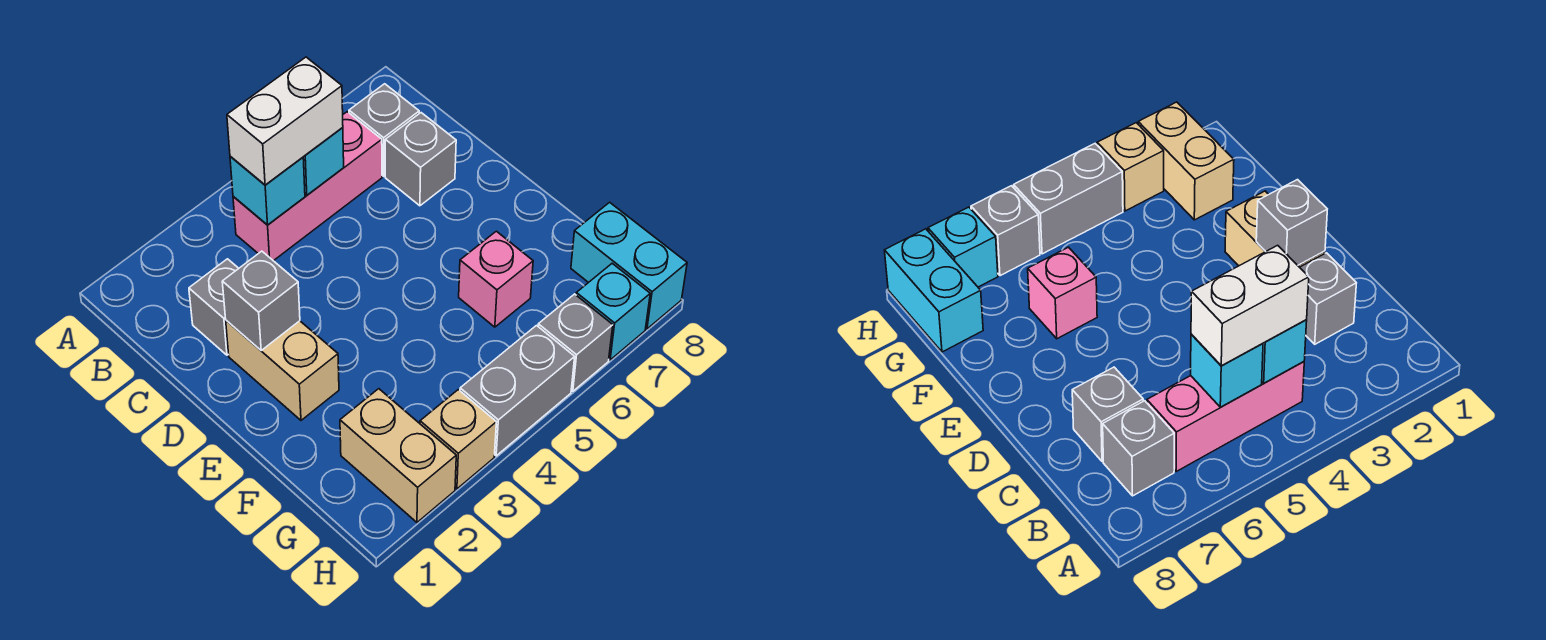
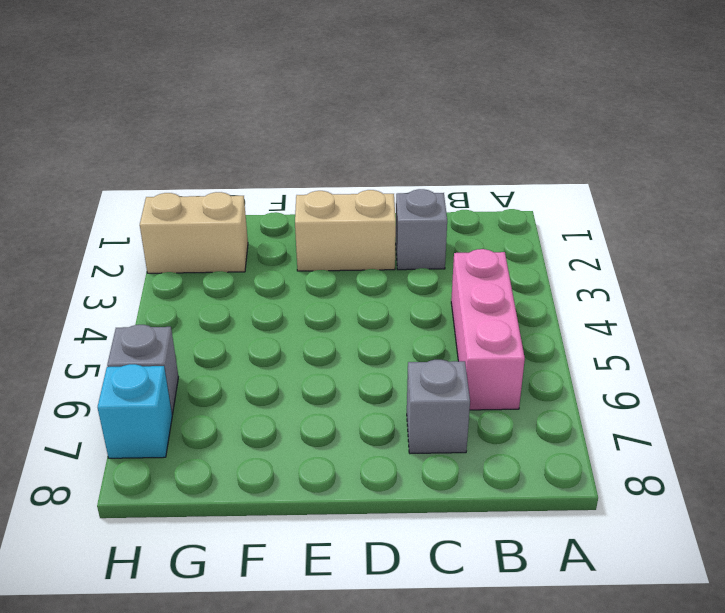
none -> grey brick B7 level 1
none -> pink brick F6 level 1
none -> cyan brick G8:H8 level 1

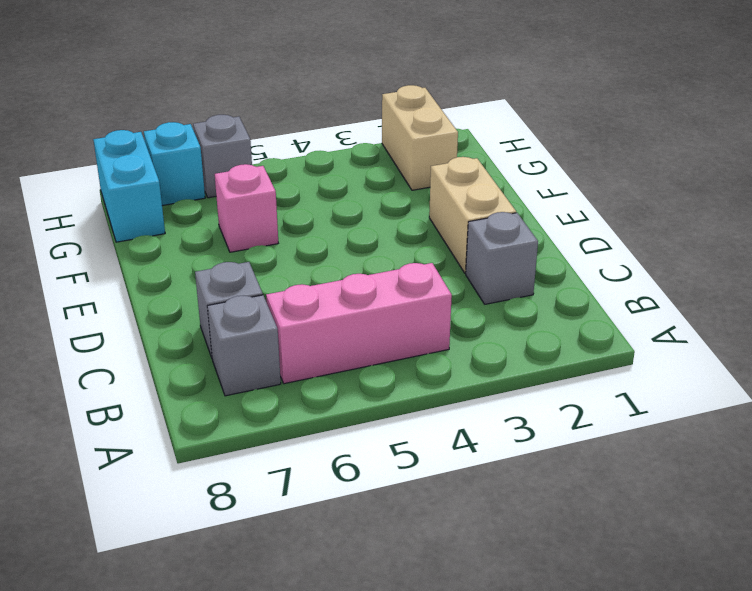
none -> tan brick H3 level 1
none -> grey brick H4:H5 level 1
none -> cyan brick B4 level 2

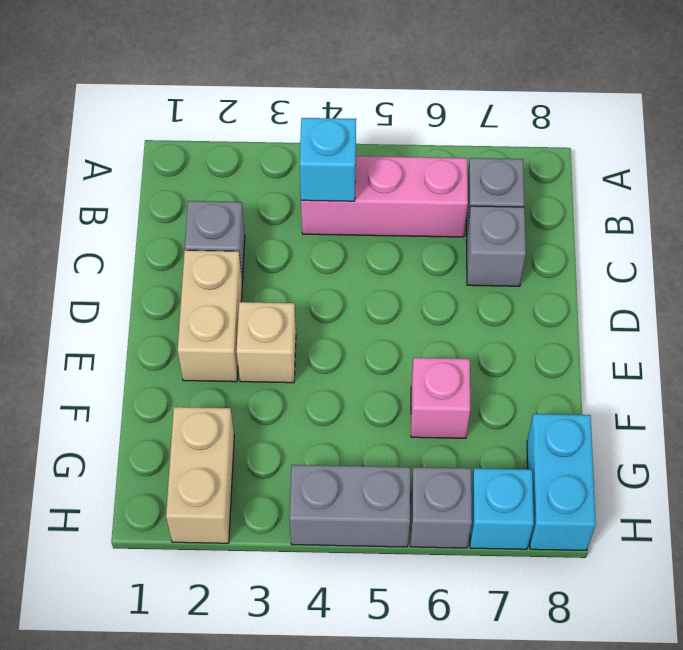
tan brick E3 level 1 -> tan brick H3 level 1
none -> cyan brick B5 level 2
none -> grey brick D2 level 2
none -> white brick B4:B5 level 3

